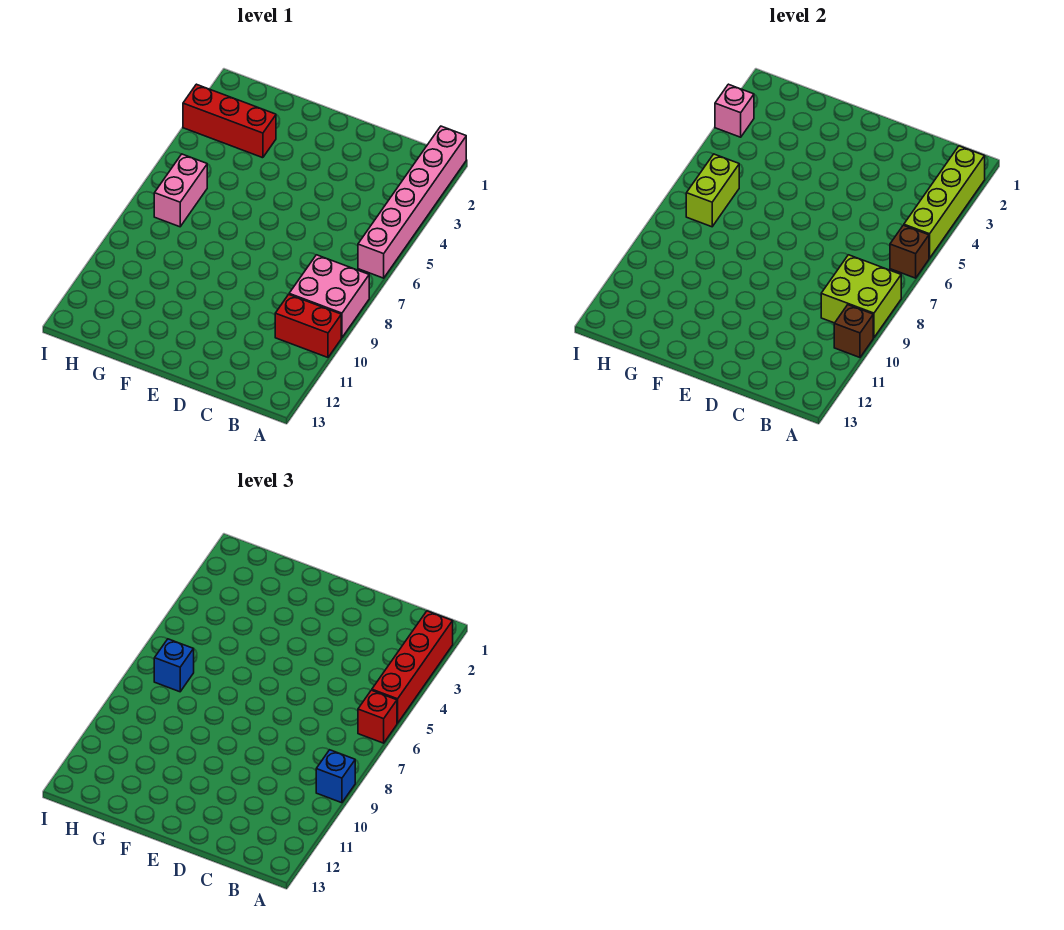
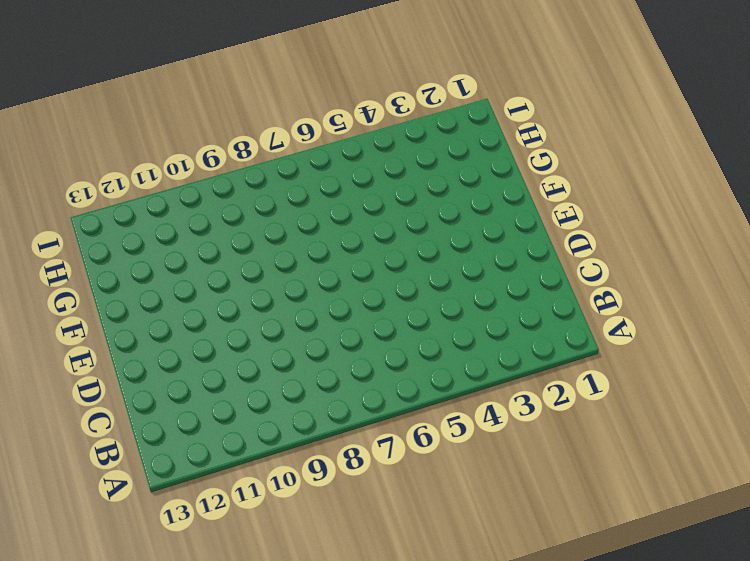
none -> pink brick A1:A6 level 1
none -> pink brick A8:B9 level 1
none -> red brick A10:B10 level 1

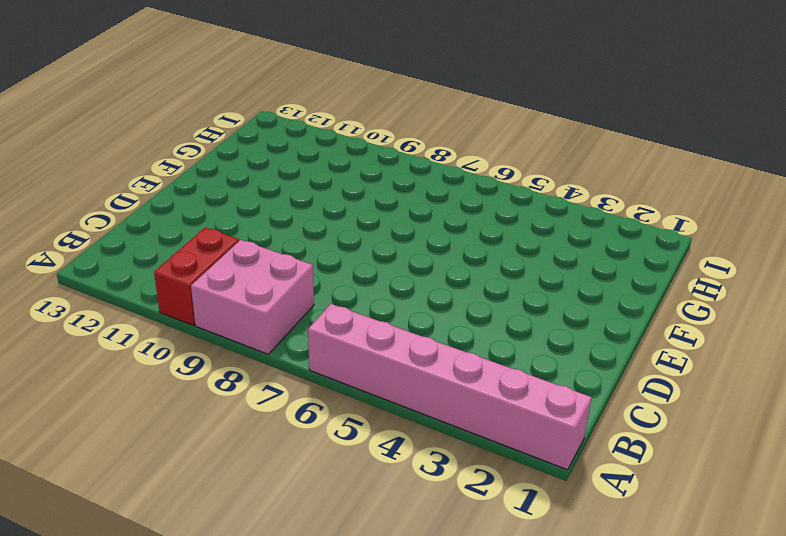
none -> red brick G3:I3 level 1
none -> pink brick H6:H7 level 1
none -> lime brick A2:A5 level 2

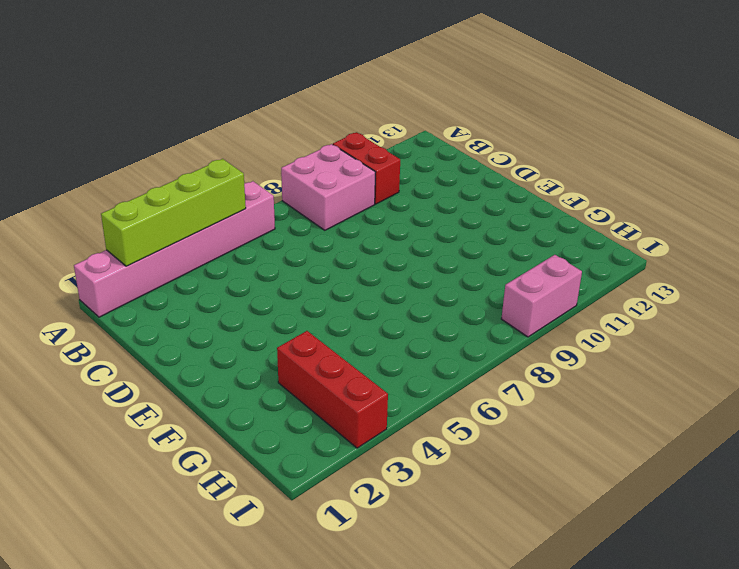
pink brick I9:I10 level 1 -> pink brick H6:H7 level 1
none -> brown brick A6 level 2
none -> lime brick A8:B9 level 2
none -> brown brick A10 level 2

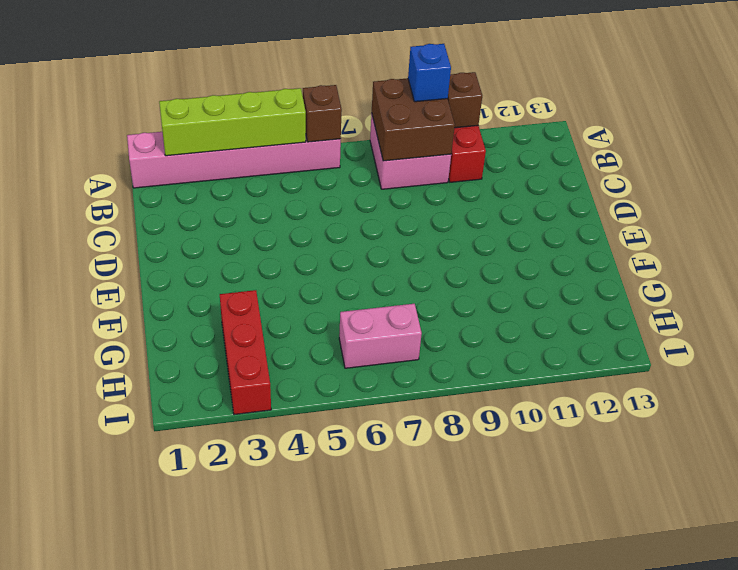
brown brick A8:B9 level 2 -> lime brick A8:B9 level 2
none -> lime brick H6:H7 level 2
none -> pink brick I3 level 2
none -> red brick A2:A5 level 3

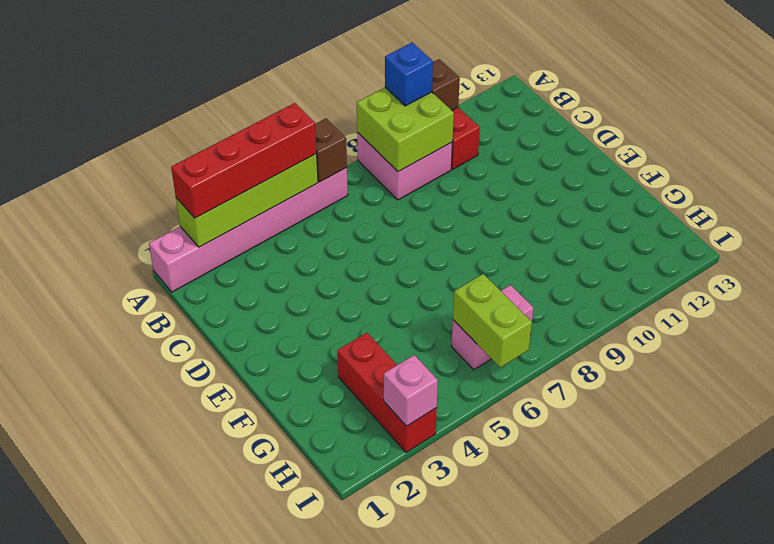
lime brick H6:I6 level 2 -> lime brick H6:H7 level 2
none -> red brick A6 level 3
none -> blue brick H7 level 3

